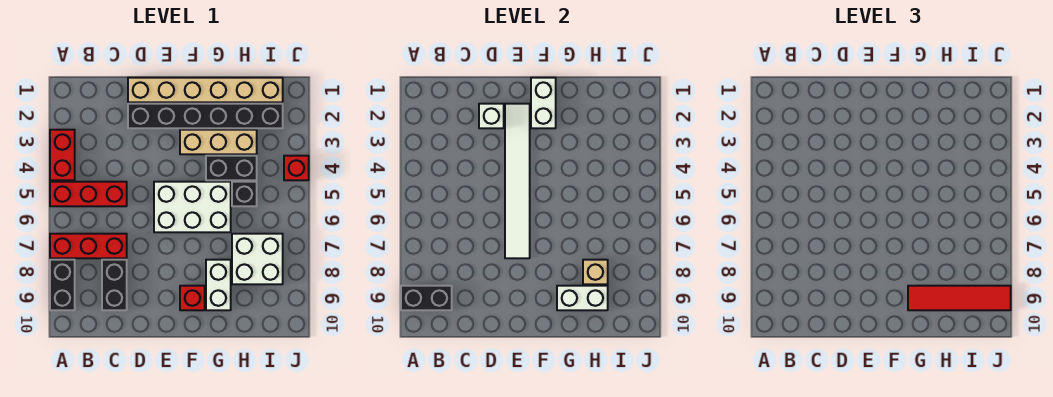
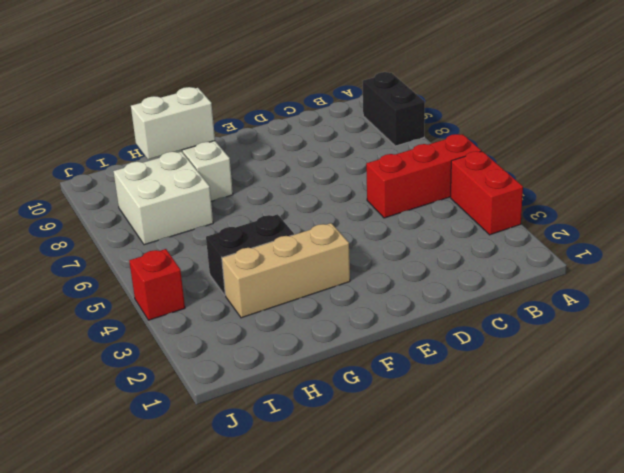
none -> red brick A7:C7 level 1
none -> black brick C8:C9 level 1
none -> tan brick D1:I1 level 1

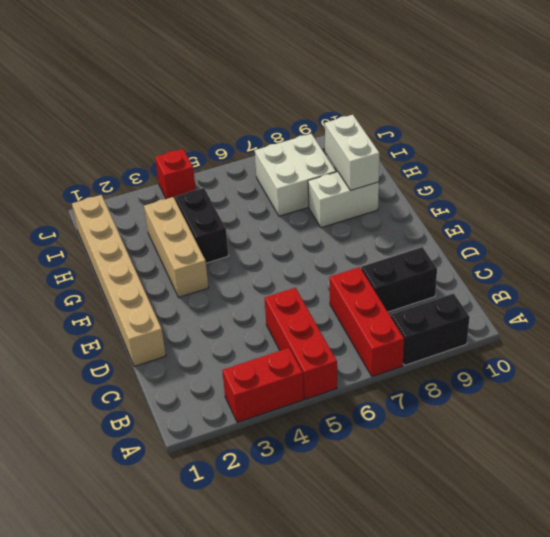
none -> black brick D2:I2 level 1
none -> white brick E5:G6 level 1
none -> red brick F9 level 1

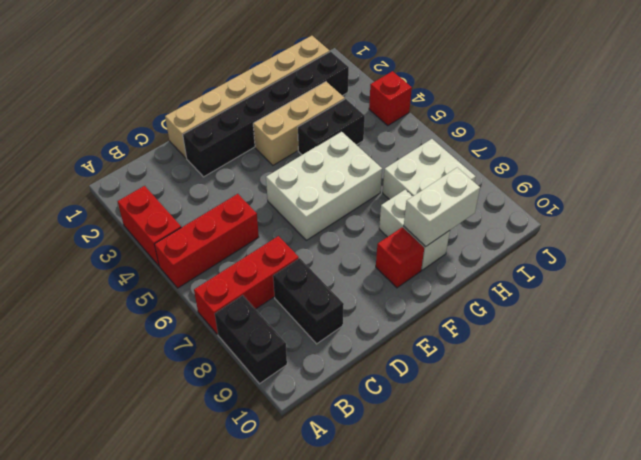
none -> black brick H5 level 1
none -> black brick A9:B9 level 2
none -> white brick D2 level 2

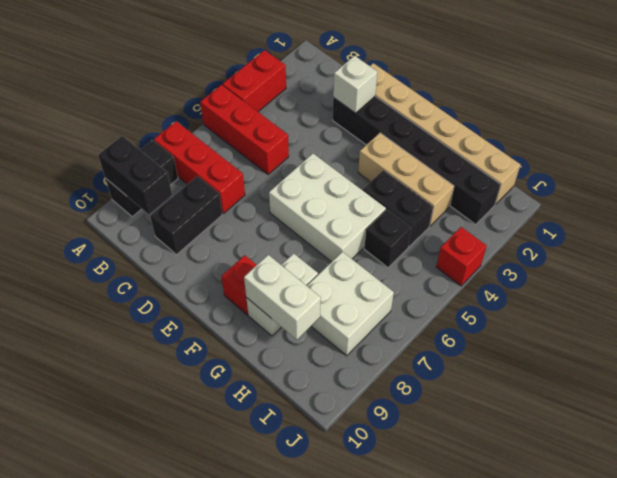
none -> white tile E2:E7 level 2
none -> white brick F1:F2 level 2
none -> tan brick H8 level 2

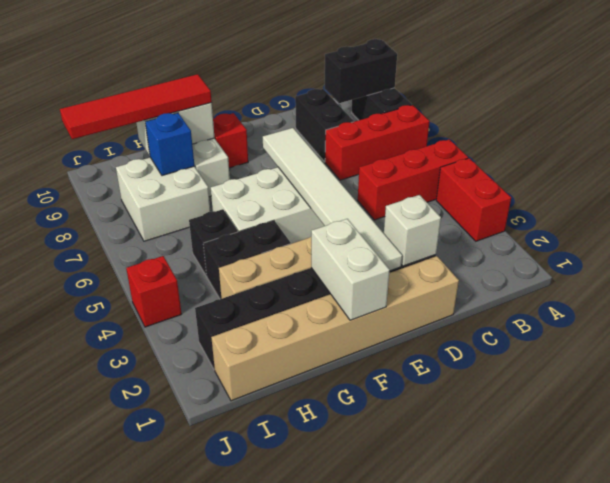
blue brick H8 level 2 -> tan brick H8 level 2

